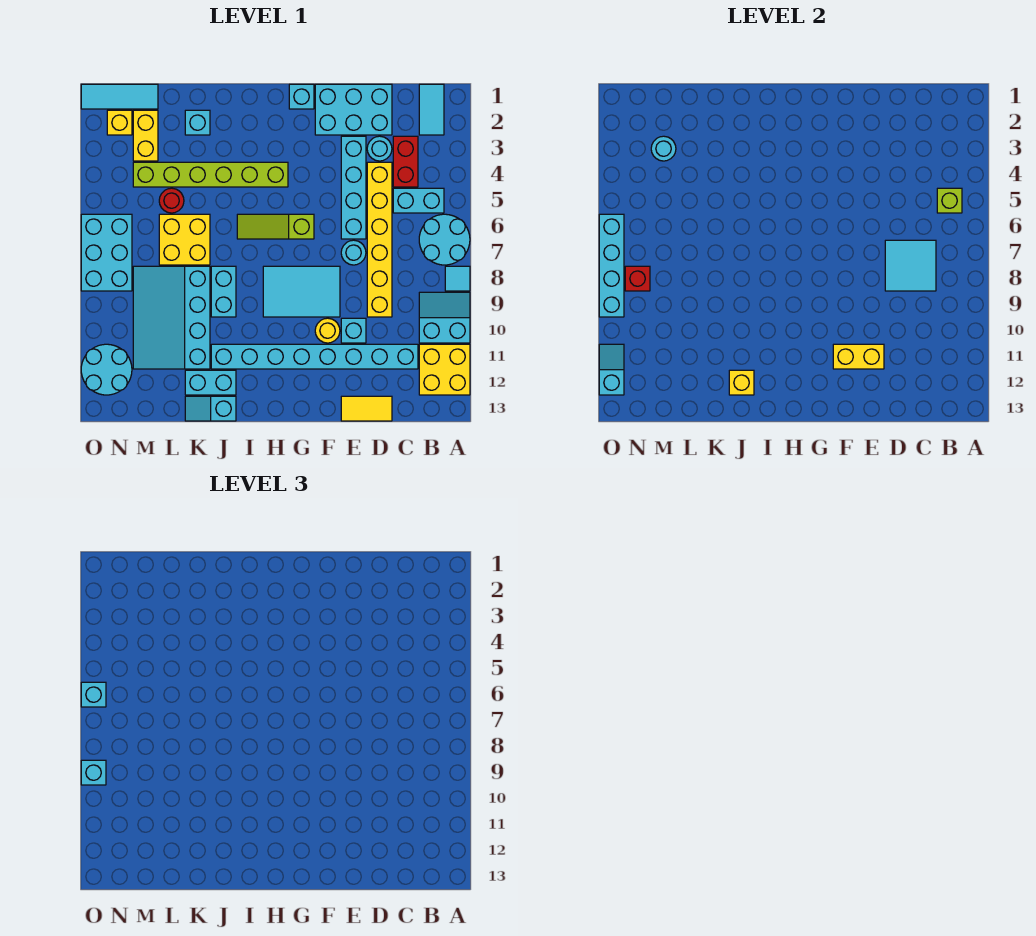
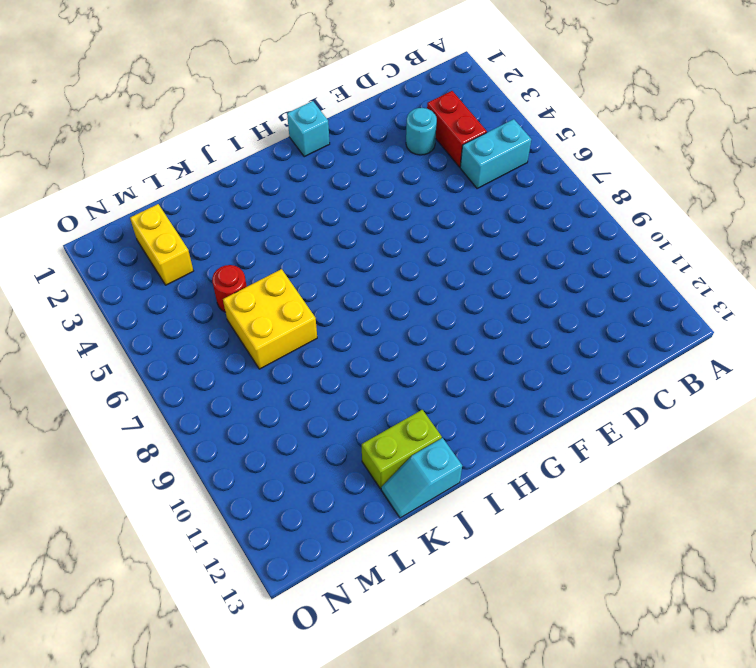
lime brick J12:K12 level 1 -> cyan brick J12:K12 level 1
none -> cyan round brick A6:B7 level 1
none -> cyan tile A8 level 1
none -> cyan slope A9:B10 level 1 top 10
none -> yellow brick A11:B12 level 1

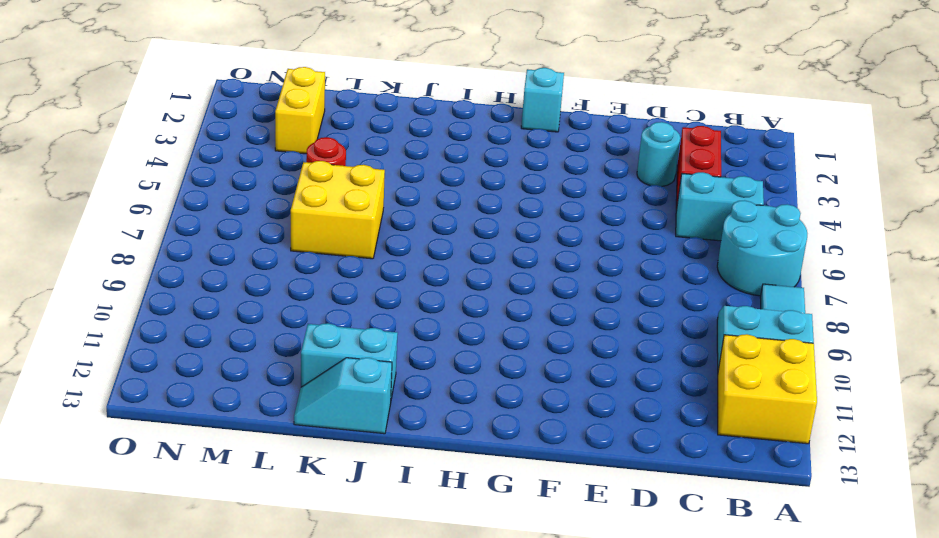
none -> cyan tile B1:B2 level 1
none -> cyan brick C11:J11 level 1
none -> cyan brick D1:F2 level 1
none -> yellow brick D4:D9 level 1

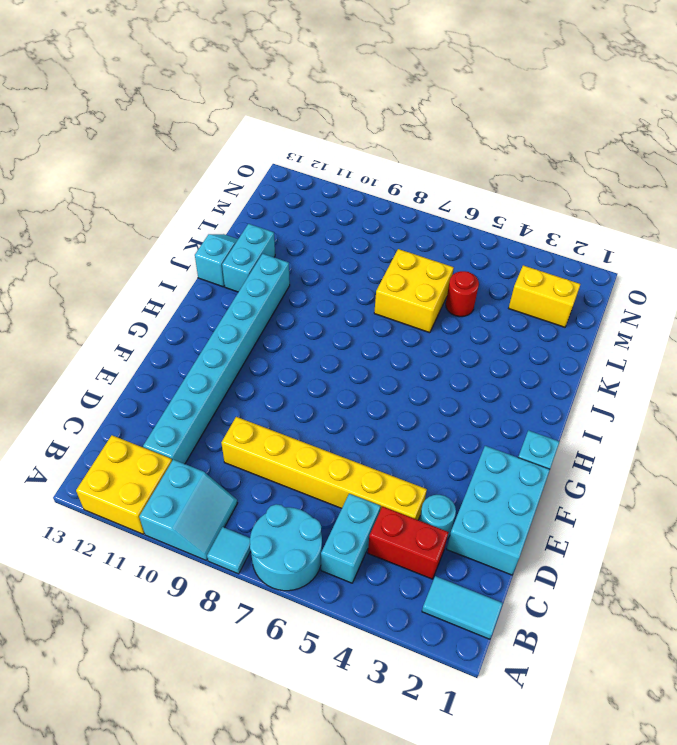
none -> yellow tile D13:E13 level 1
none -> cyan brick E3:E6 level 1
none -> cyan round brick E7 level 1
none -> cyan brick E10 level 1

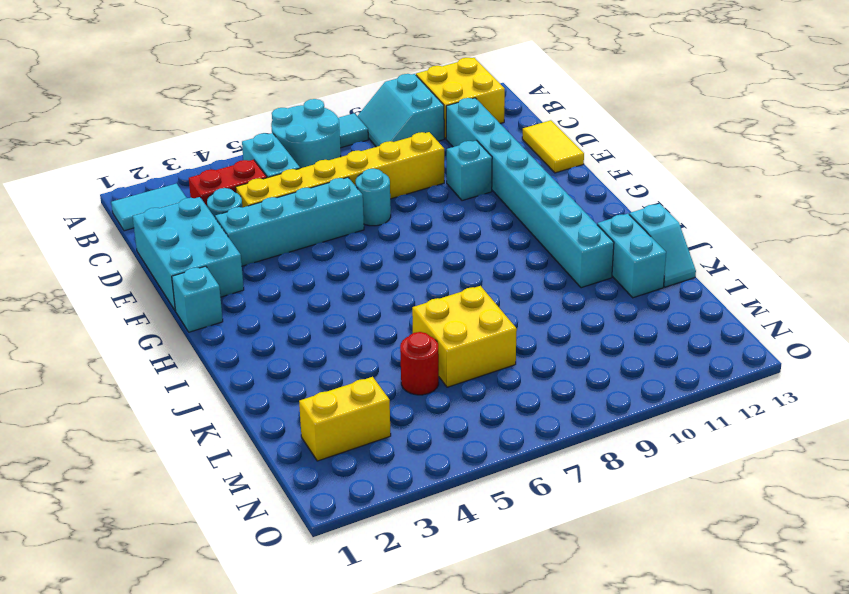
none -> cyan tile F8:H9 level 1
none -> yellow round brick F10 level 1
none -> lime slope G6:I6 level 1 top G
none -> lime brick H4:M4 level 1

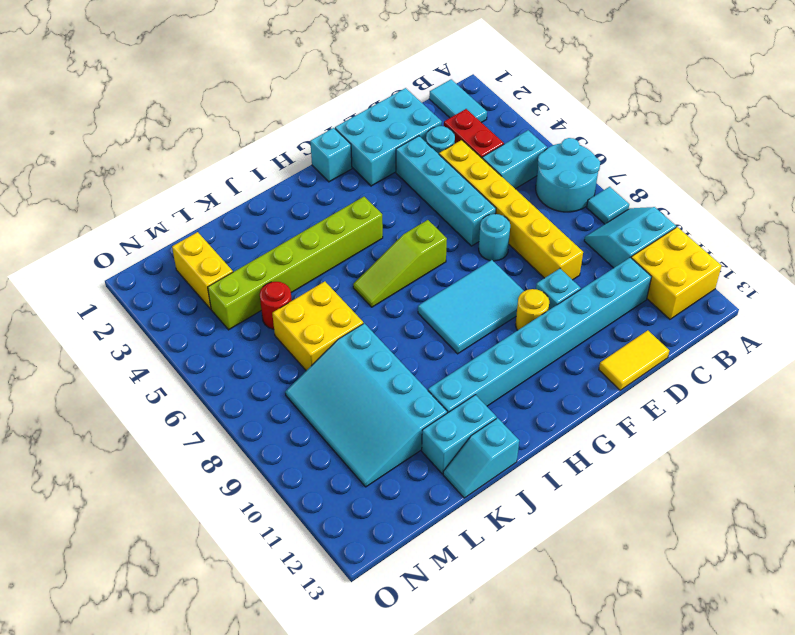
none -> cyan brick J8:J9 level 1
none -> cyan brick K2 level 1
none -> cyan tile M1:O1 level 1
none -> yellow brick N2 level 1

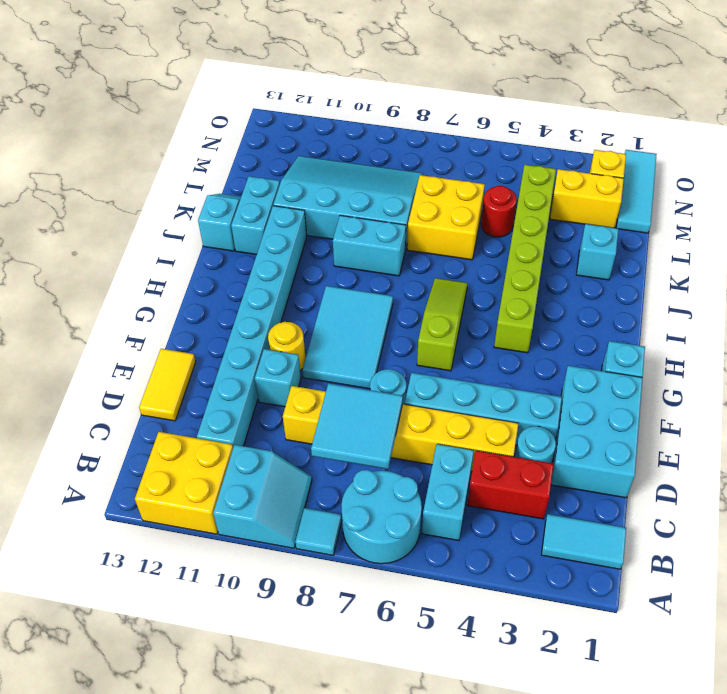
none -> cyan brick N6:O8 level 1
none -> cyan round brick N11:O12 level 1
none -> lime brick B5 level 2
none -> yellow brick E11:F11 level 2

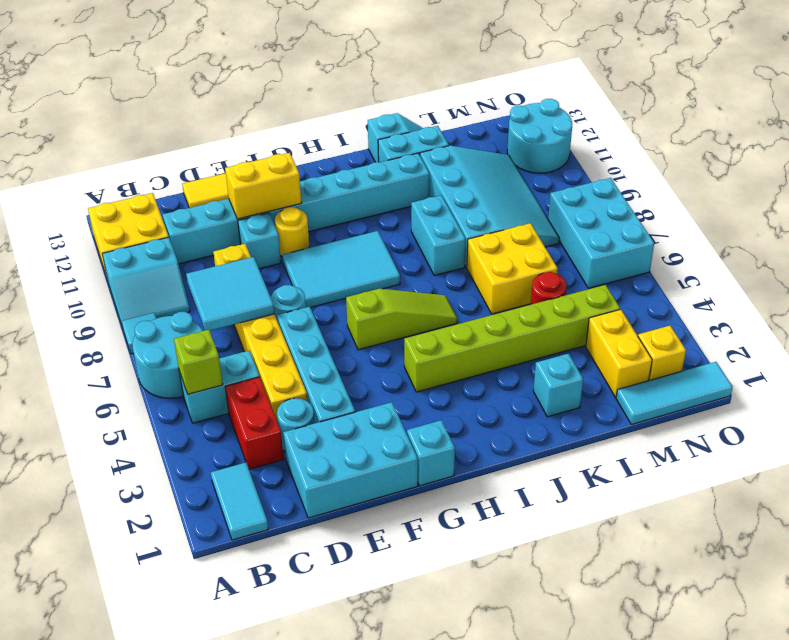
none -> yellow brick J12 level 2
none -> cyan round brick M3 level 2
none -> red brick N8 level 2
none -> cyan brick O6:O9 level 2

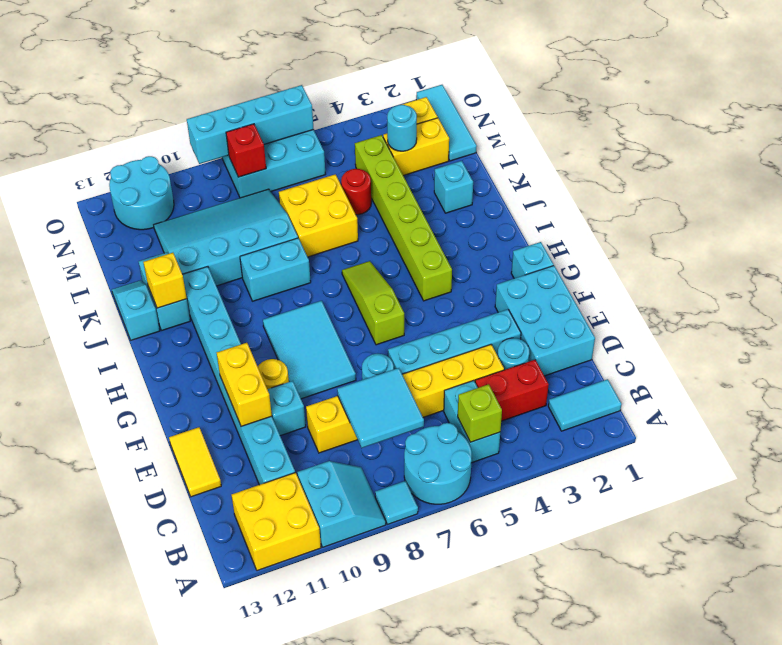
none -> cyan slope O11:O12 level 2 top 12
none -> cyan brick O6 level 3
none -> cyan brick O9 level 3

